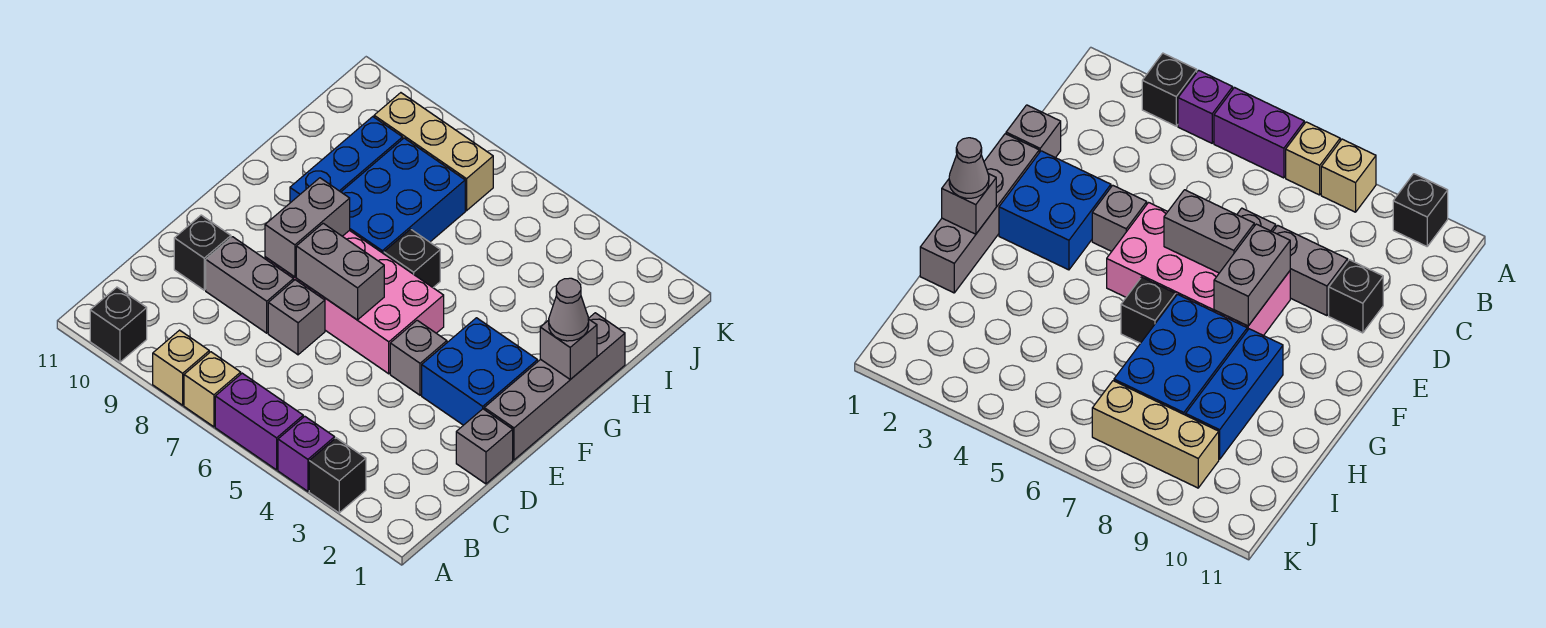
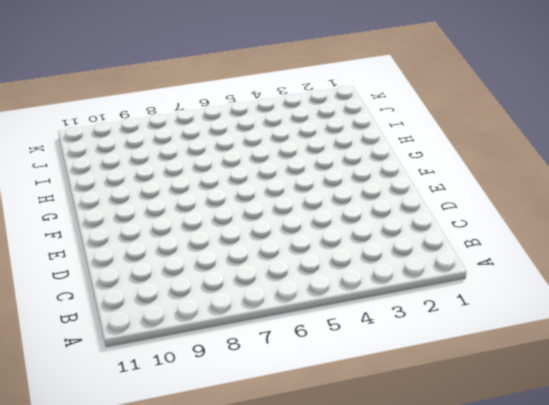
none -> black brick A3 level 1
none -> purple brick A4 level 1
none -> purple brick A5:A6 level 1

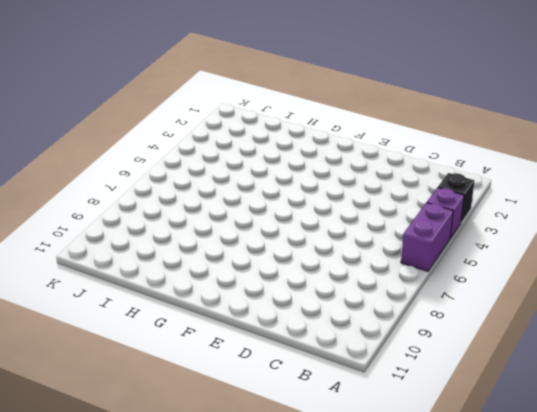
none -> tan brick A7 level 1
none -> tan brick A8 level 1
none -> black brick A10 level 1

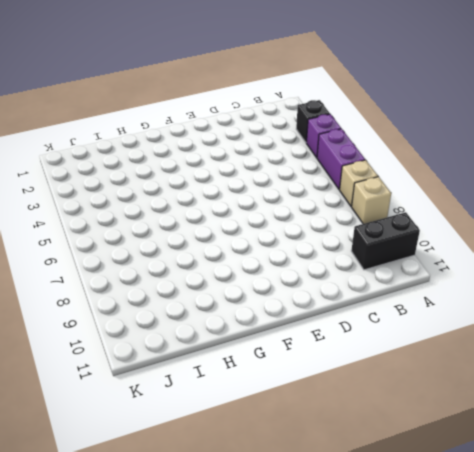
black brick A10:B10 level 1 -> black brick A10 level 1
none -> grey brick D1 level 1
none -> grey brick D7 level 1
none -> grey brick D8:D9 level 1

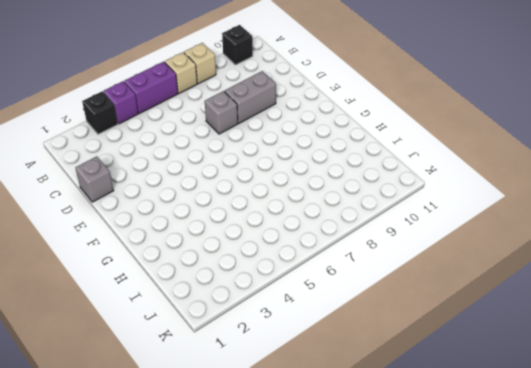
none -> black brick D10 level 1
none -> grey brick E1:H1 level 1
none -> blue brick E2:F3 level 1

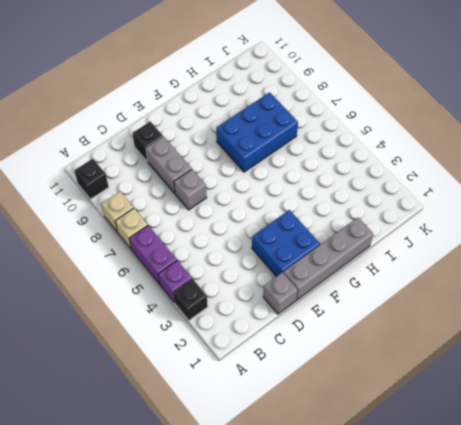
none -> grey brick E4 level 1
none -> pink brick E5:F8 level 1
none -> black brick G6 level 1

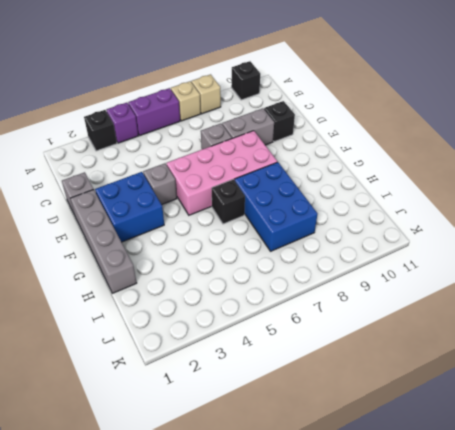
none -> blue brick G9:I9 level 1
none -> tan brick J7:J9 level 1
none -> grey brick E6:E7 level 2

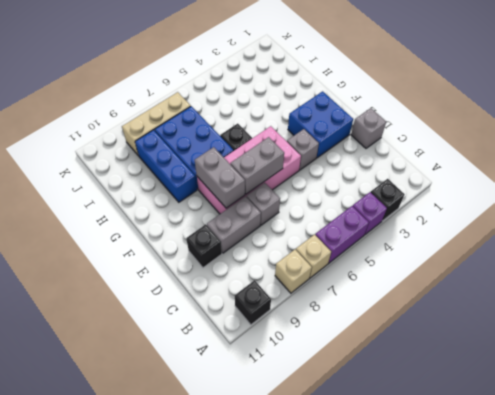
none -> grey brick E1:H1 level 1
none -> grey brick G1 level 2
none -> grey cone G1 level 3

